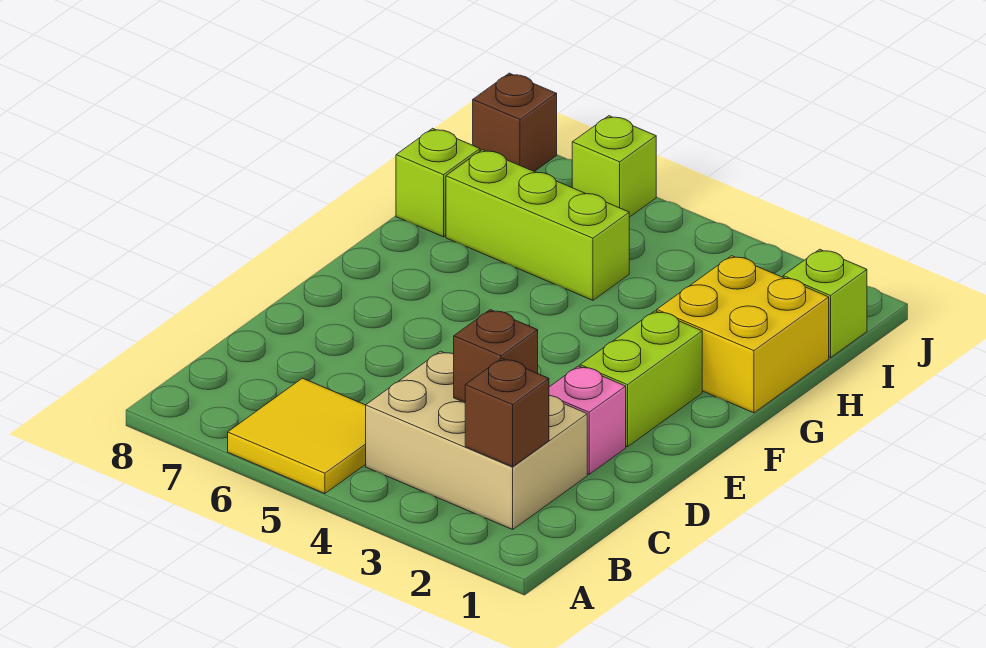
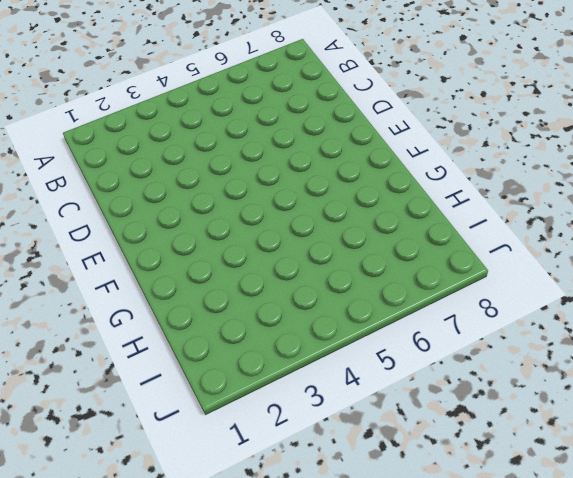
none -> yellow tile A5:B6 level 1
none -> tan brick B2:C4 level 1
none -> pink brick D2 level 1

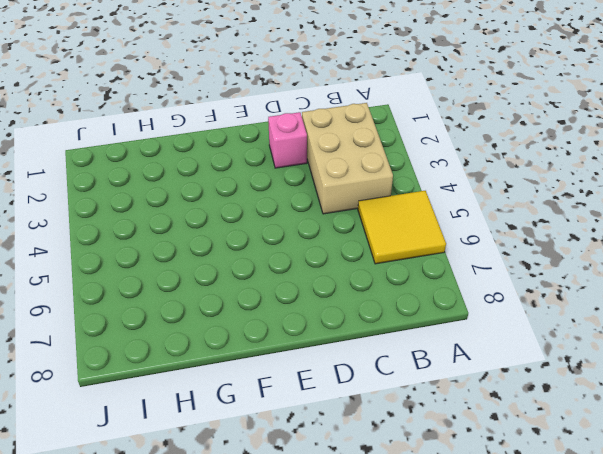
none -> lime brick E2:F2 level 1
none -> yellow brick G1:H2 level 1
none -> lime brick H5:H7 level 1

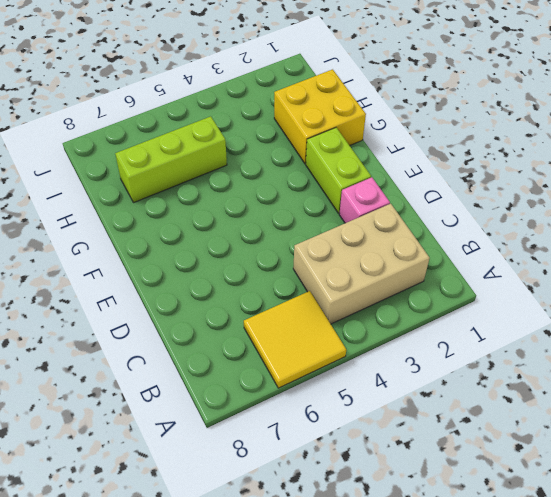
none -> lime brick H8 level 1
none -> lime brick I1 level 1
none -> lime brick J6 level 1

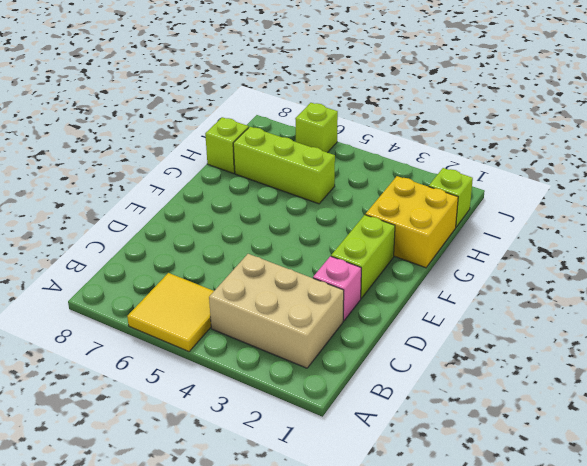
none -> brown brick J8 level 1
none -> brown brick B2 level 2
none -> brown brick C3 level 2

